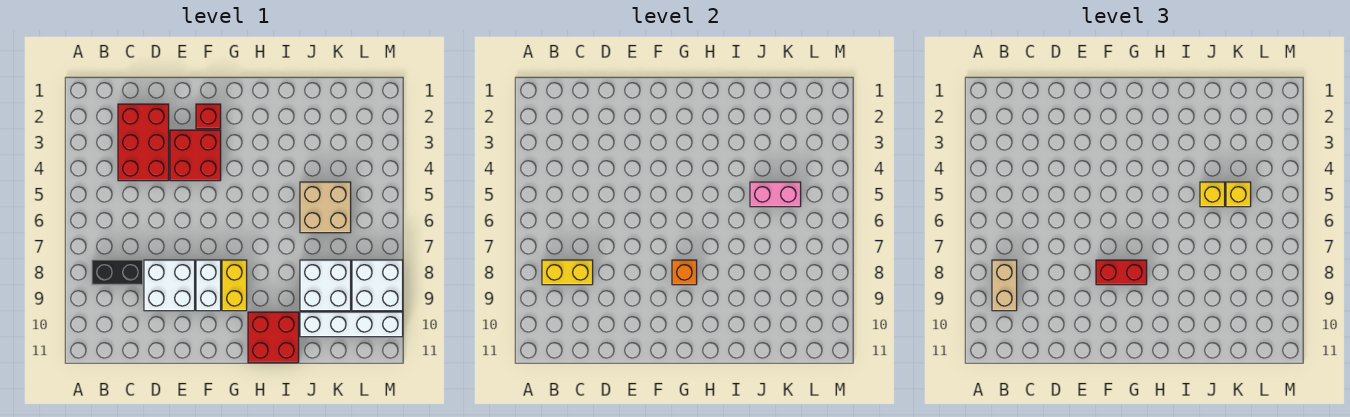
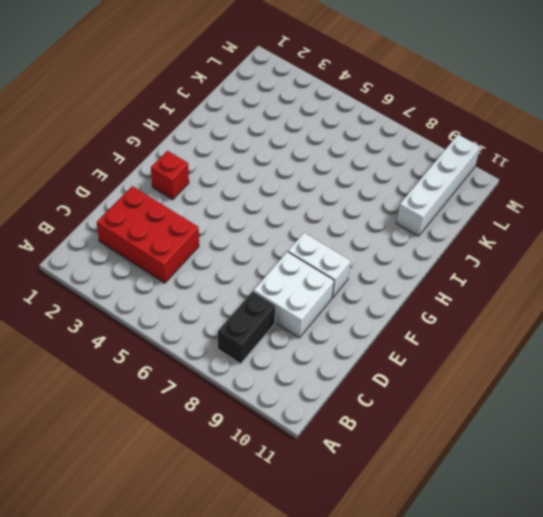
none -> red brick E3:F4 level 1
none -> yellow brick G8:G9 level 1
none -> red brick H10:I11 level 1

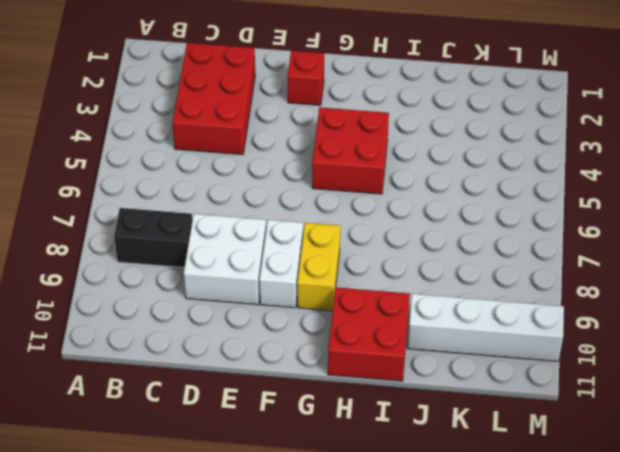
red brick G4:H5 level 1 -> red brick E3:F4 level 1
none -> tan brick J5:K6 level 1
none -> white brick J8:K9 level 1
none -> white brick L8:M9 level 1

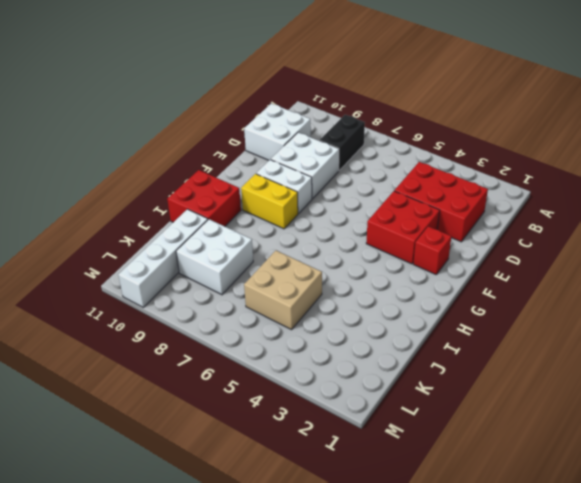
white brick C10:D11 level 1 -> white brick L8:M9 level 1
none -> yellow brick B8:C8 level 2
none -> orange brick G8 level 2
none -> pink brick J5:K5 level 2

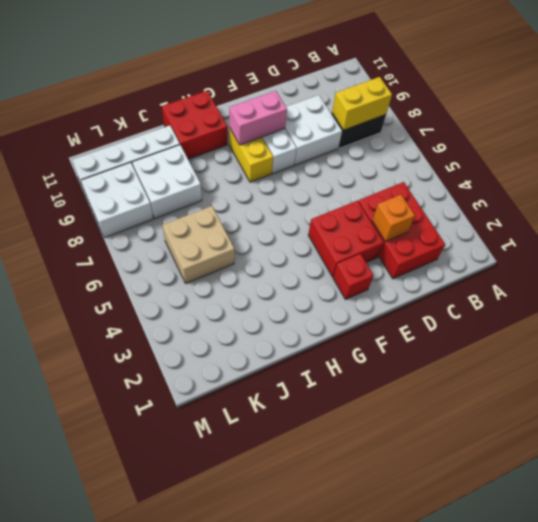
orange brick D3 level 2 -> orange brick G8 level 2
pink brick F9:G9 level 2 -> pink brick J5:K5 level 2
none -> tan brick B8:B9 level 3
none -> red brick F8:G8 level 3
none -> yellow brick J5 level 3

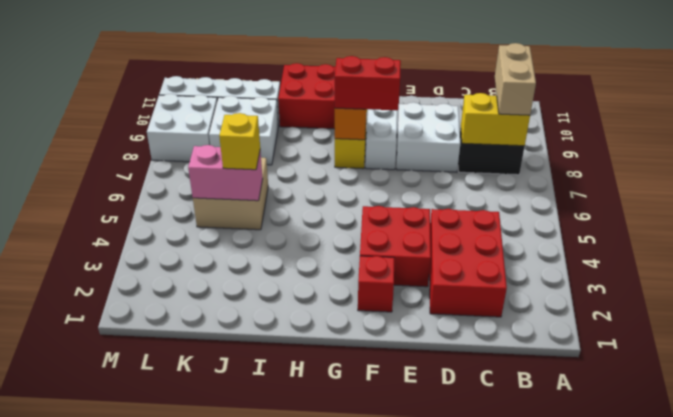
none -> yellow brick K5 level 3

